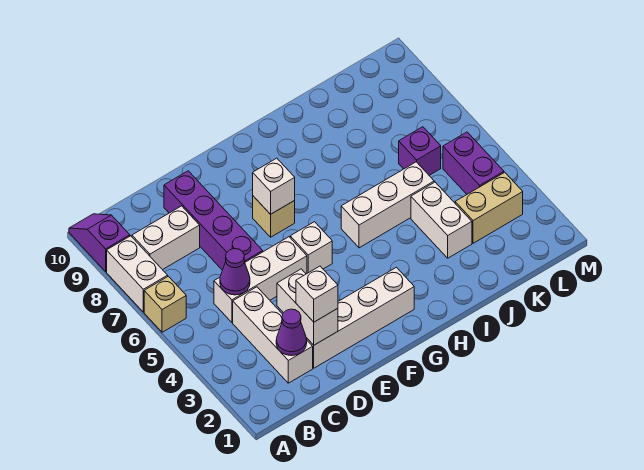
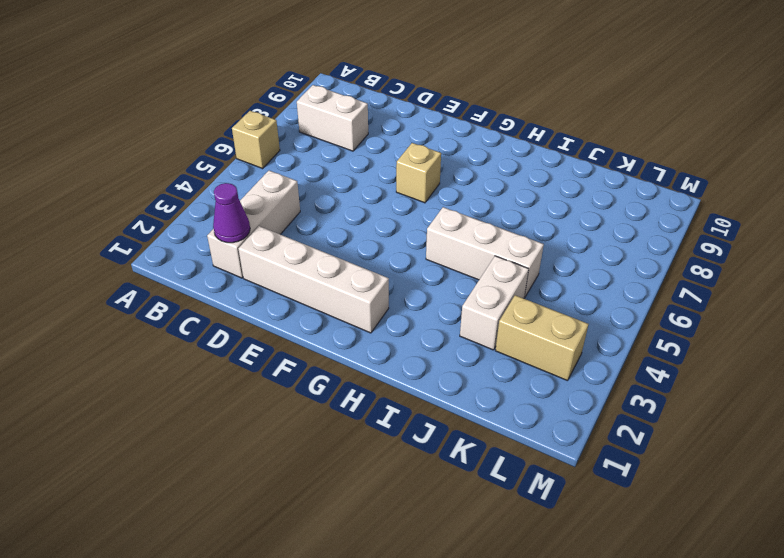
none -> white brick A7:A8 level 1
none -> purple slope A9:A10 level 1 top 9
none -> white brick C5:E5 level 1

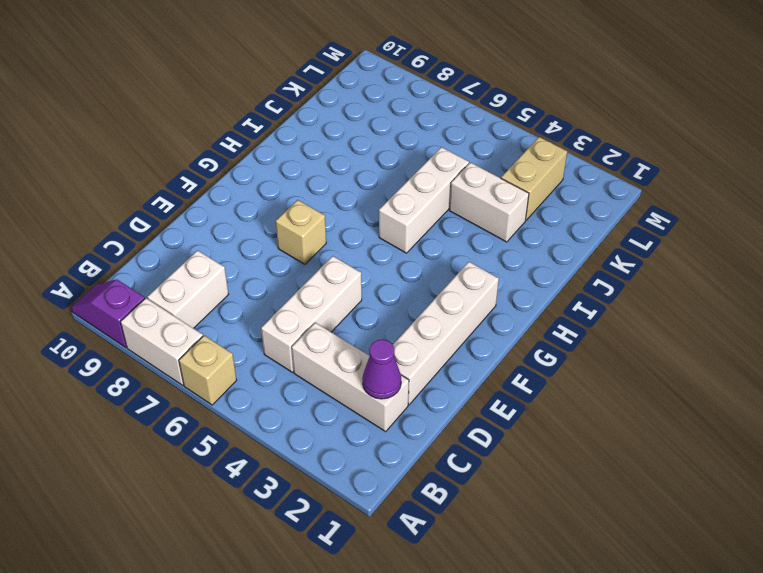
none -> purple brick D6:D9 level 1
none -> white brick F5 level 1
none -> purple brick K6 level 1

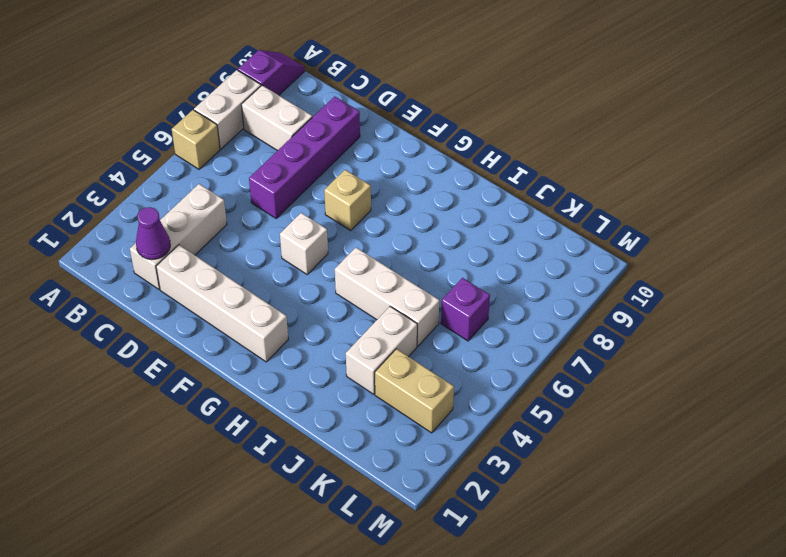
none -> white brick C5:E5 level 1
none -> purple brick L4:L5 level 1
none -> purple cone C5 level 2

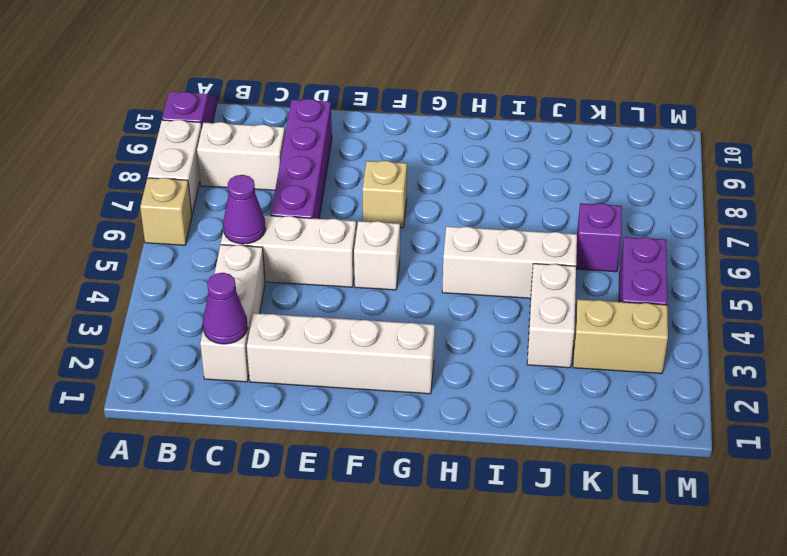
none -> white brick D2:D3 level 2
none -> white brick F7 level 2
none -> white brick D2 level 3

